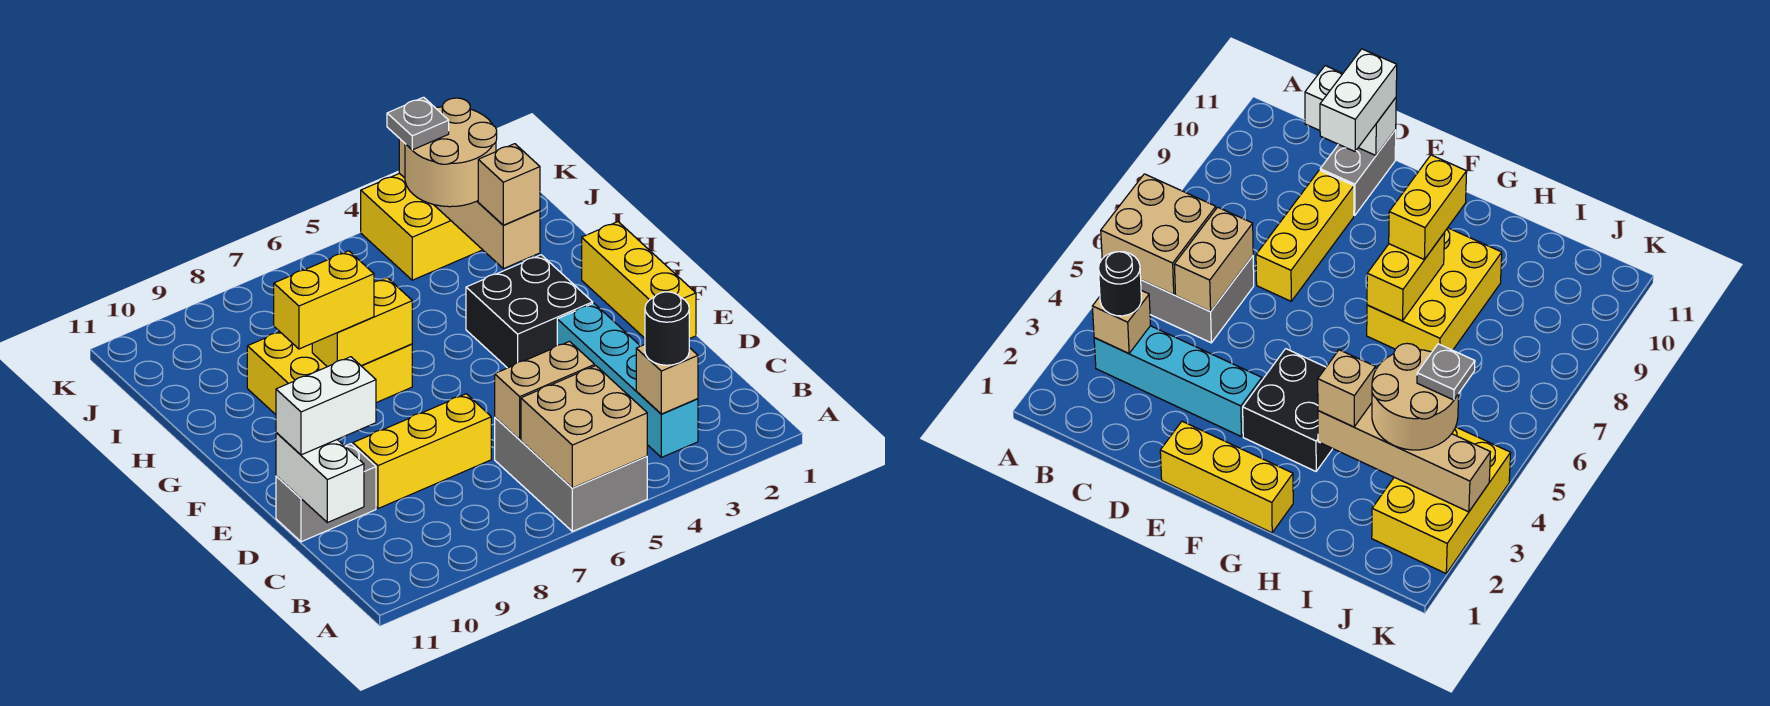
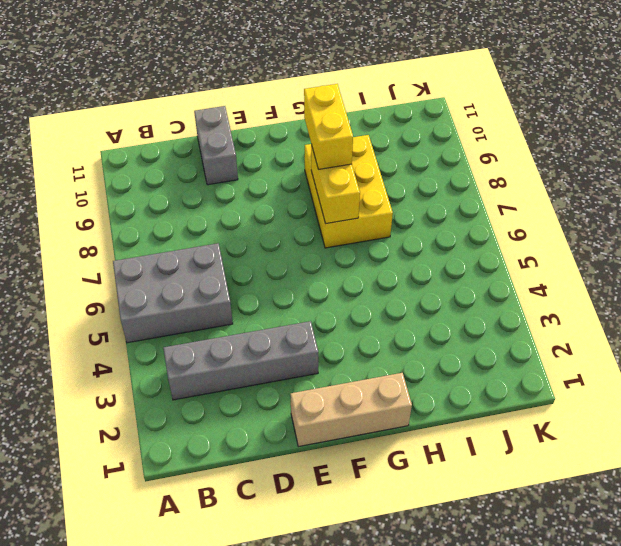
grey brick B3:E3 level 1 -> cyan brick B3:E3 level 1
tan brick E1:G1 level 1 -> yellow brick E1:G1 level 1
none -> yellow brick D7:D9 level 1
none -> black brick F3:G4 level 1
none -> yellow brick J2:K4 level 1

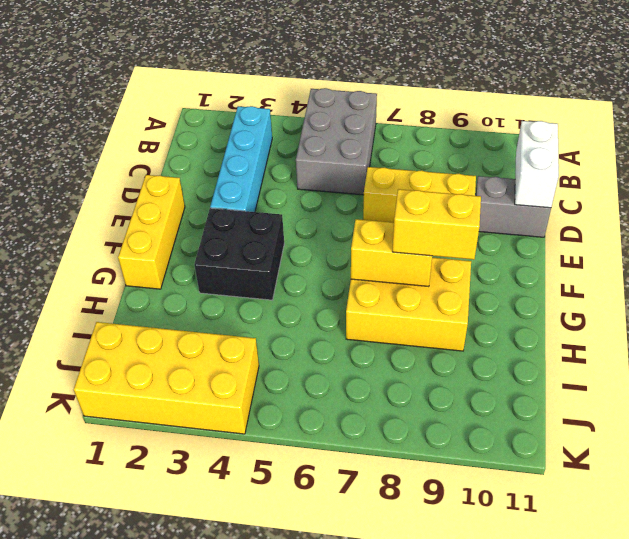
yellow brick J1:K4 level 1 -> yellow brick J2:K4 level 1
none -> tan brick A5:B6 level 2
none -> tan brick B3 level 2
none -> tan brick C5:C6 level 2

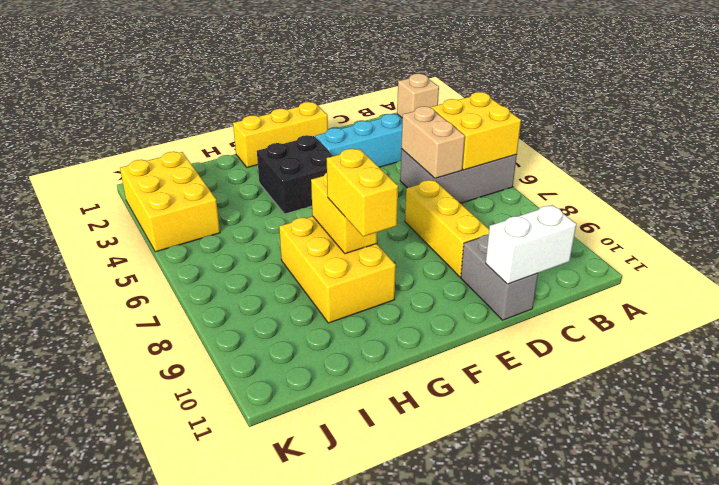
yellow brick A5:B6 level 2 -> tan brick A5:B6 level 2
none -> tan brick H3:K3 level 2
none -> black round brick B3 level 3
none -> white brick D10:D11 level 3

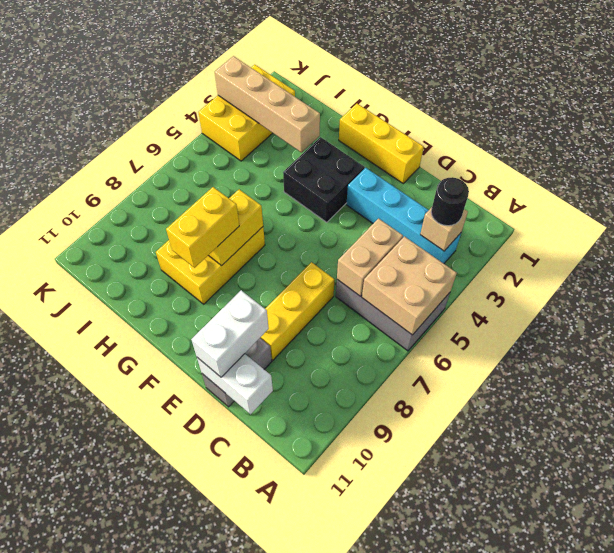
none -> tan brick H3 level 3
none -> tan round brick I3:J4 level 3
none -> grey plate J4 level 4

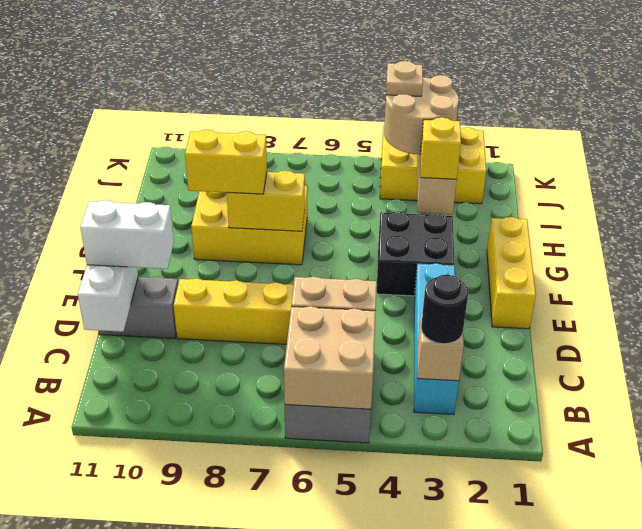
yellow brick H3 level 3 -> tan brick H3 level 3
tan plate J4 level 4 -> grey plate J4 level 4

